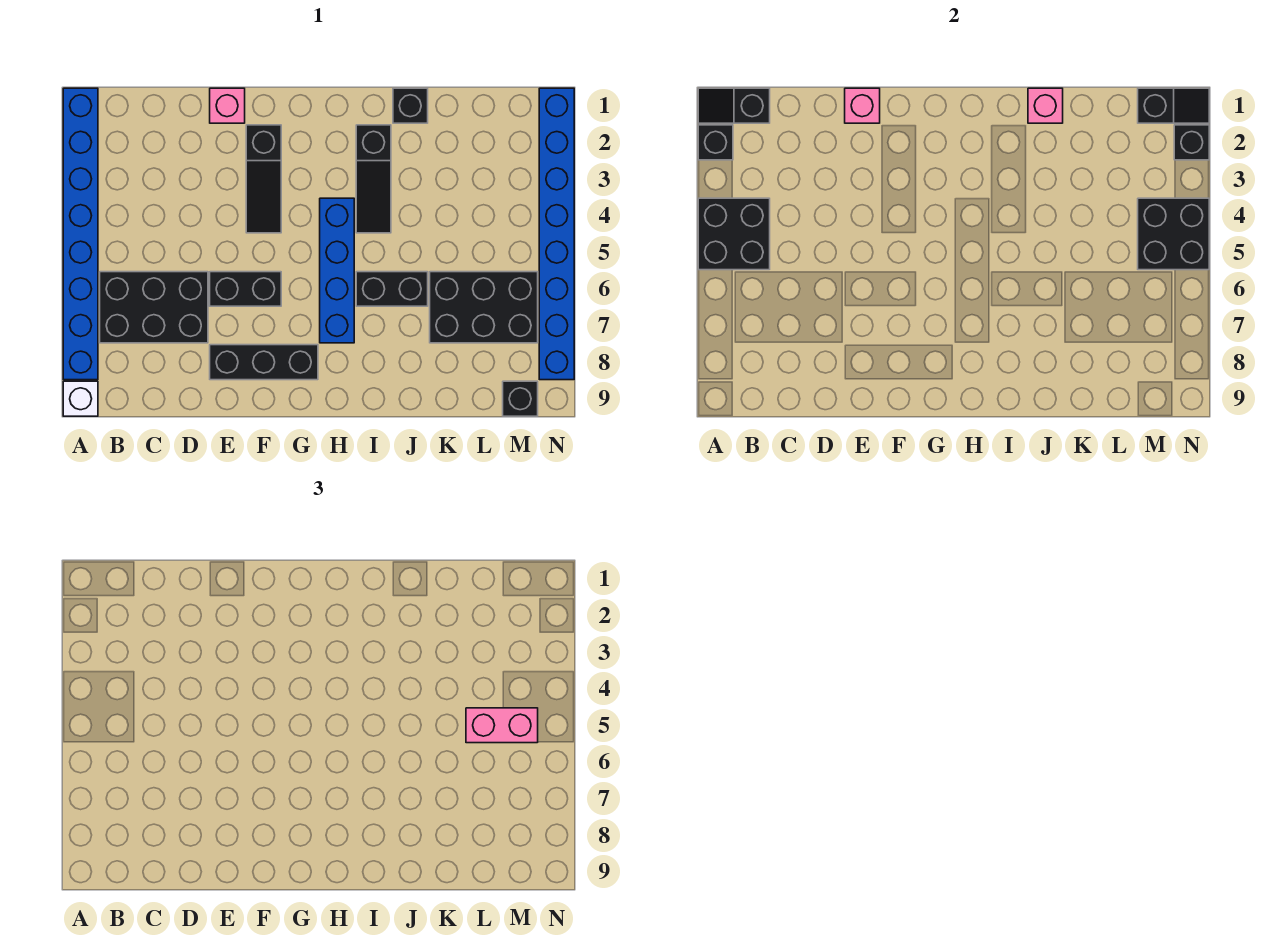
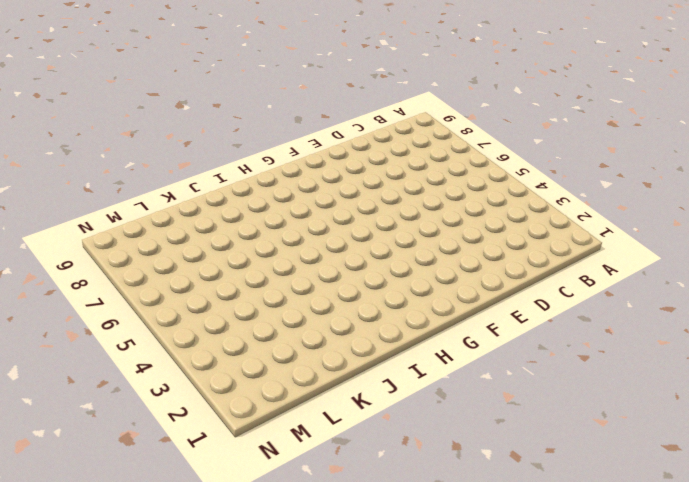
none -> blue brick A1:A8 level 1
none -> white brick A9 level 1
none -> black brick B6:D7 level 1

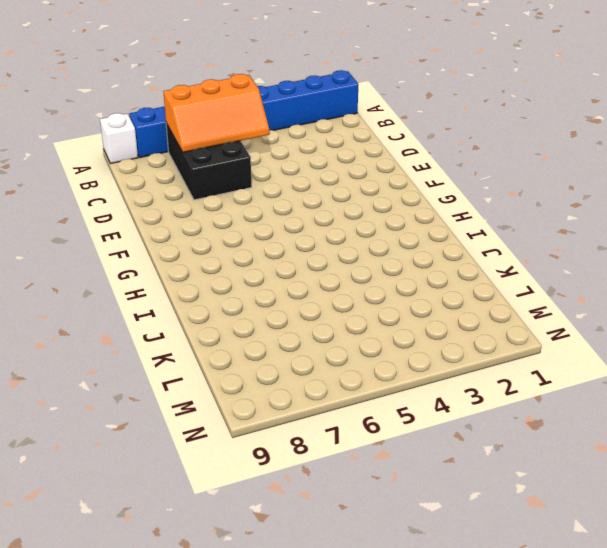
orange slope B5:C7 level 2 top B -> black brick A4:B5 level 2
none -> pink brick E1 level 1
none -> black brick E6:F6 level 1
none -> black brick E8:G8 level 1

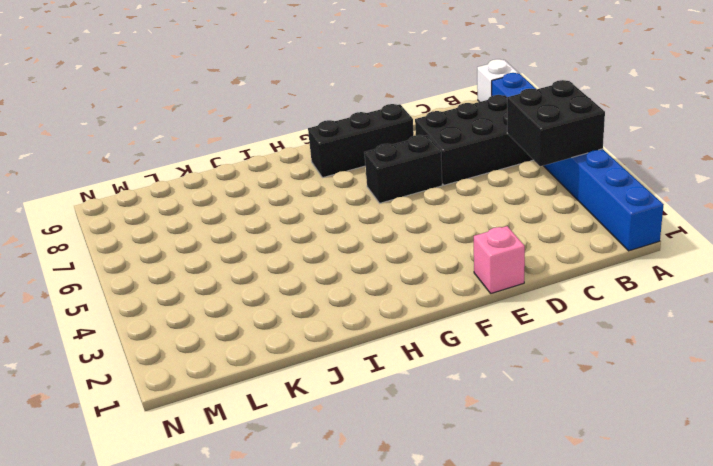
none -> black slope F2:F4 level 1 top 2
none -> blue brick H4:H7 level 1
none -> black slope I2:I4 level 1 top 2

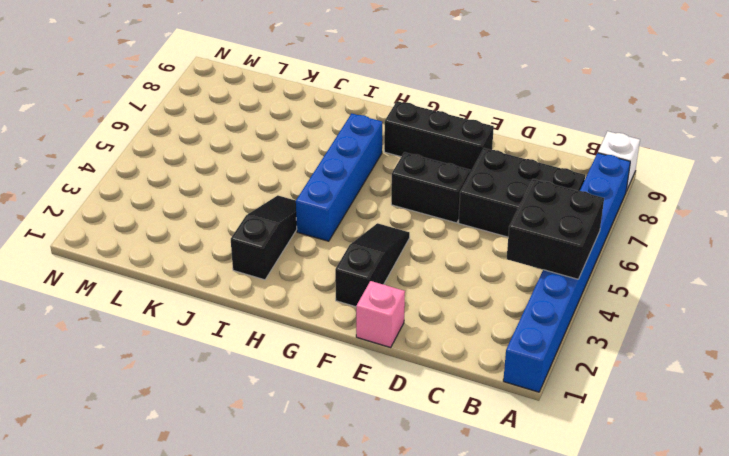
none -> black brick I6:J6 level 1
none -> black brick J1 level 1
none -> black brick K6:M7 level 1

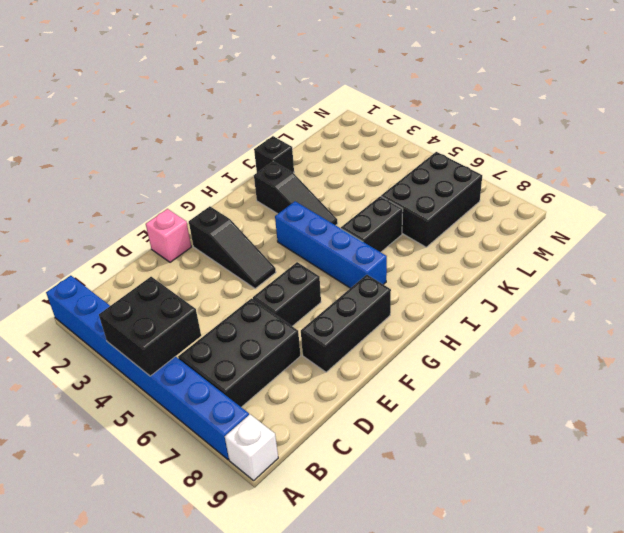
none -> black brick M9 level 1
none -> blue brick N1:N8 level 1
none -> black slope A1:B1 level 2 top B

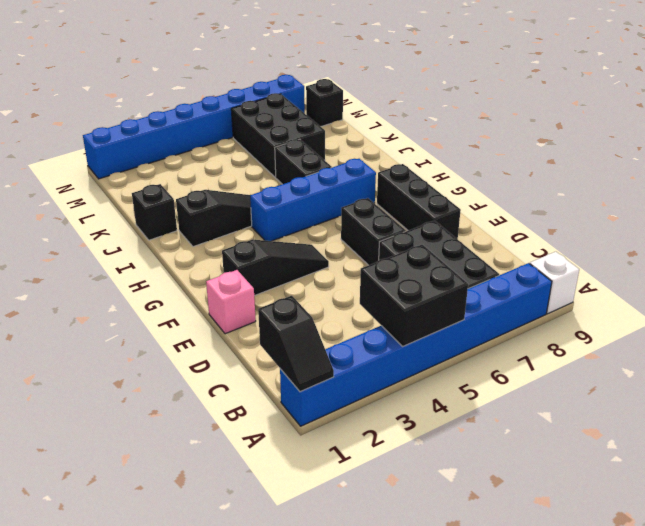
none -> black brick A2 level 2
none -> pink brick E1 level 2
none -> pink brick J1 level 2

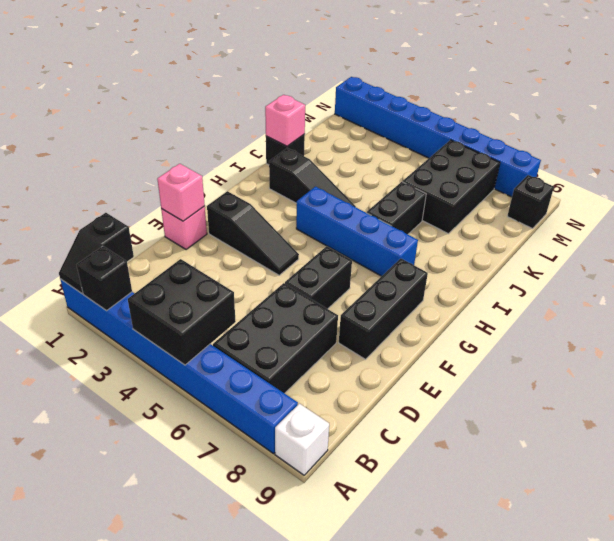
none -> black slope M1:N1 level 2 top M
none -> black brick M4:N5 level 2
none -> black brick N2 level 2

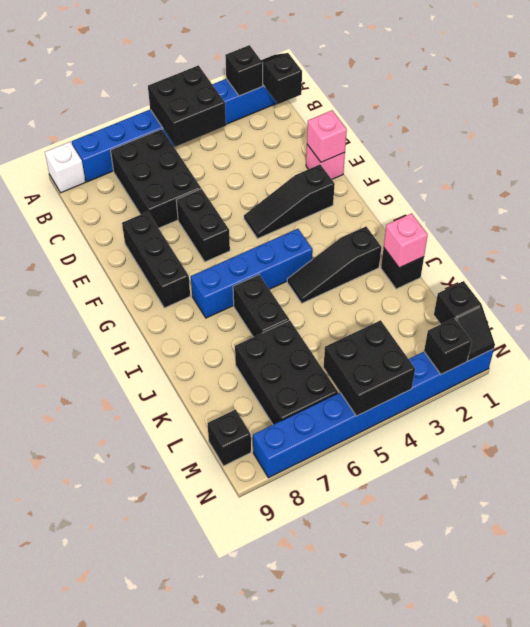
none -> pink brick L5:M5 level 3

